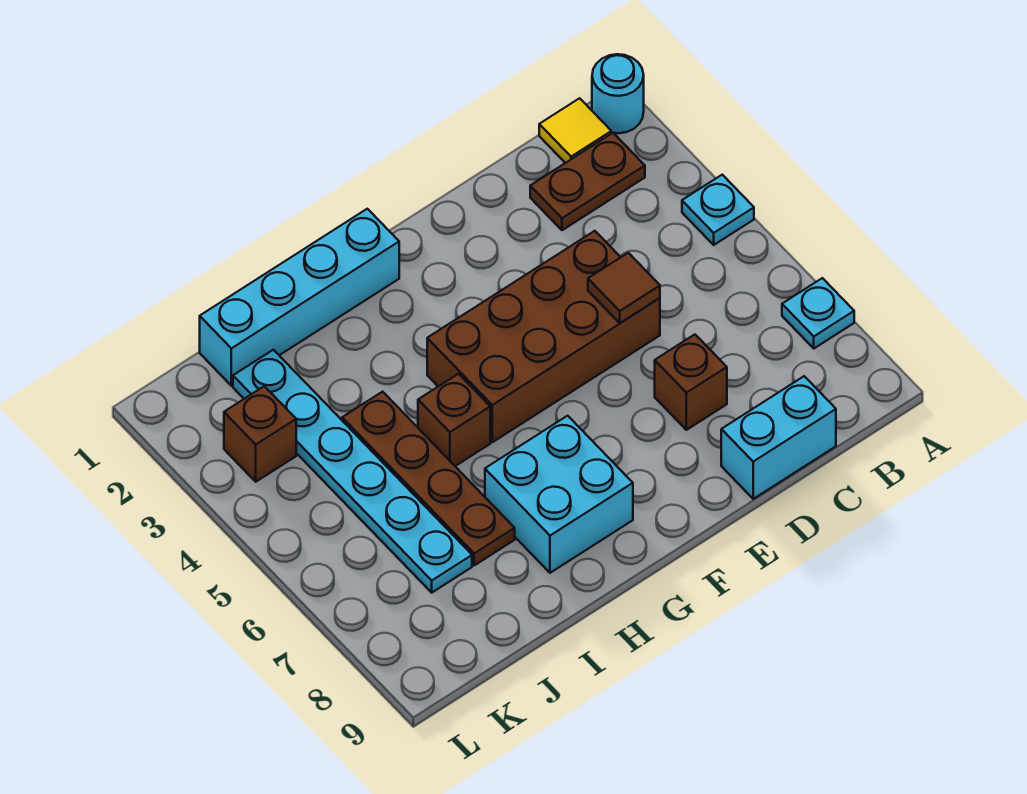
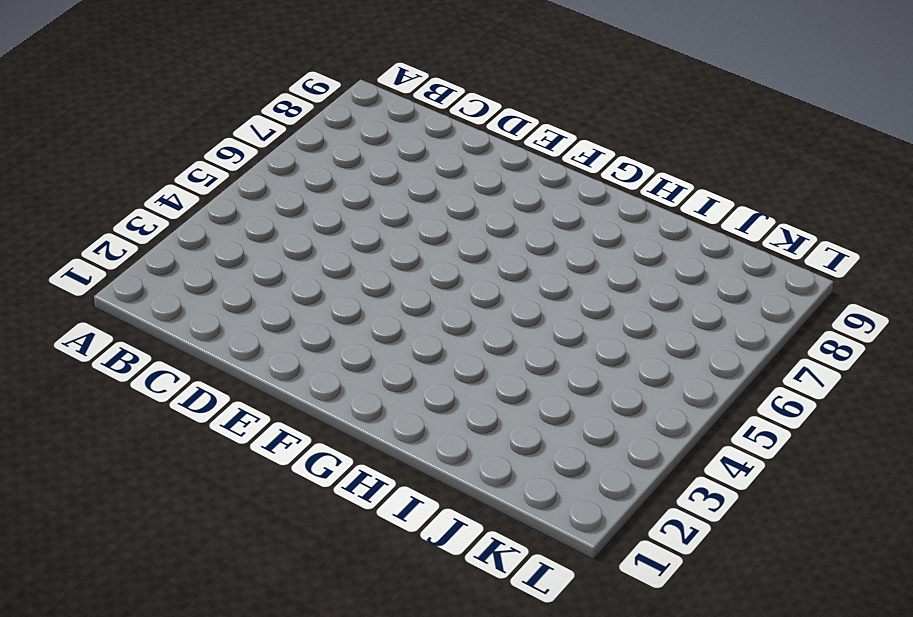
none -> cyan round brick A1 level 1
none -> cyan plate A4 level 1
none -> cyan plate A7 level 1

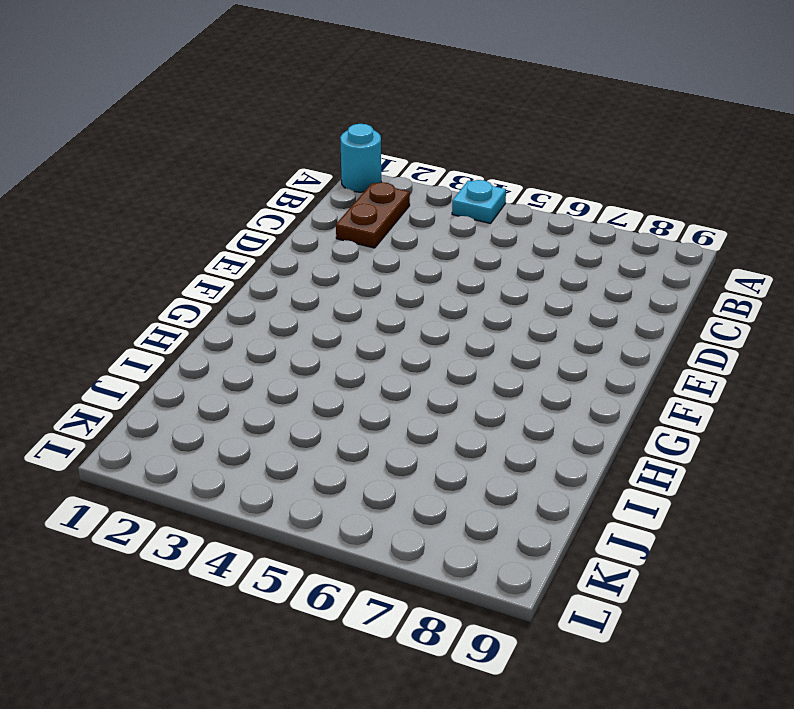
none -> cyan plate A7 level 1
none -> yellow tile B1 level 1
none -> cyan brick C9:D9 level 1

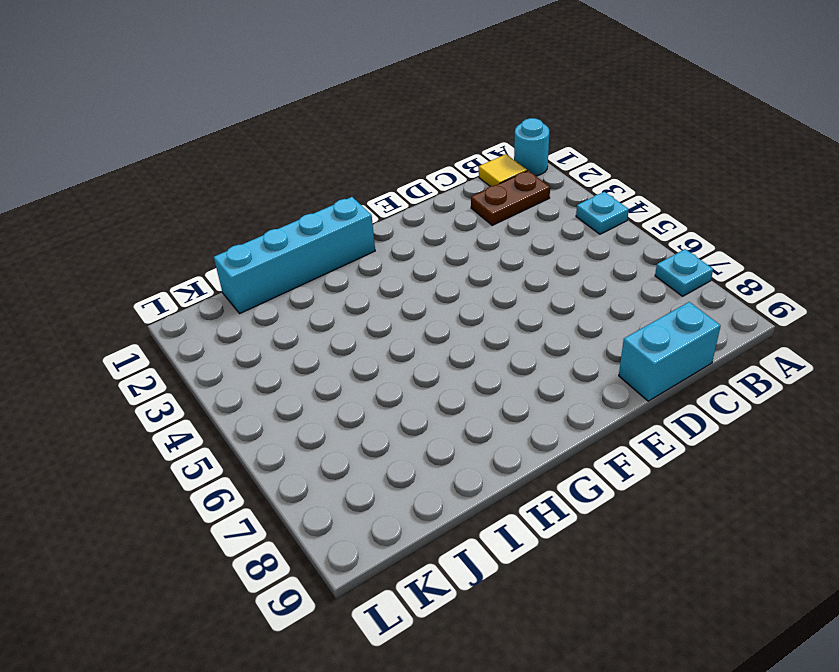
none -> brown brick D4:G5 level 1
none -> brown brick D7 level 1
none -> cyan brick G7:H8 level 1

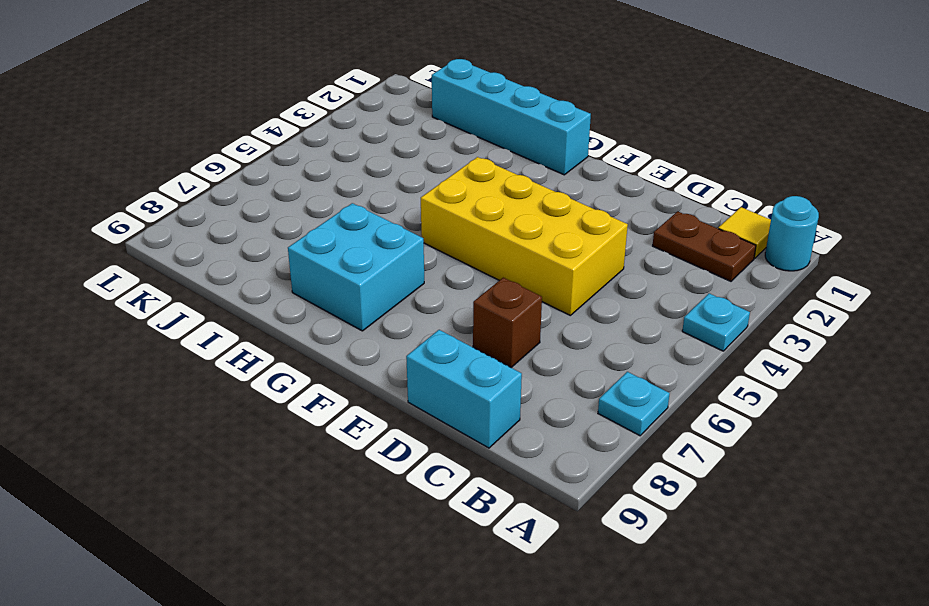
yellow brick D4:G5 level 1 -> brown brick D4:G5 level 1
none -> brown brick H5 level 1
none -> brown plate I4:I7 level 1
none -> cyan plate J2:J7 level 1

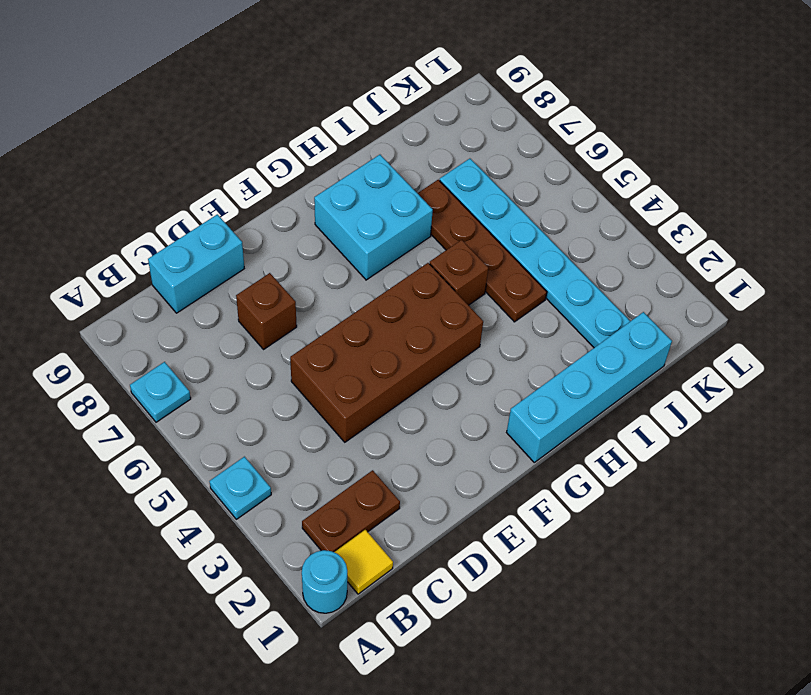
none -> brown brick K3 level 1
none -> brown tile D5 level 2

